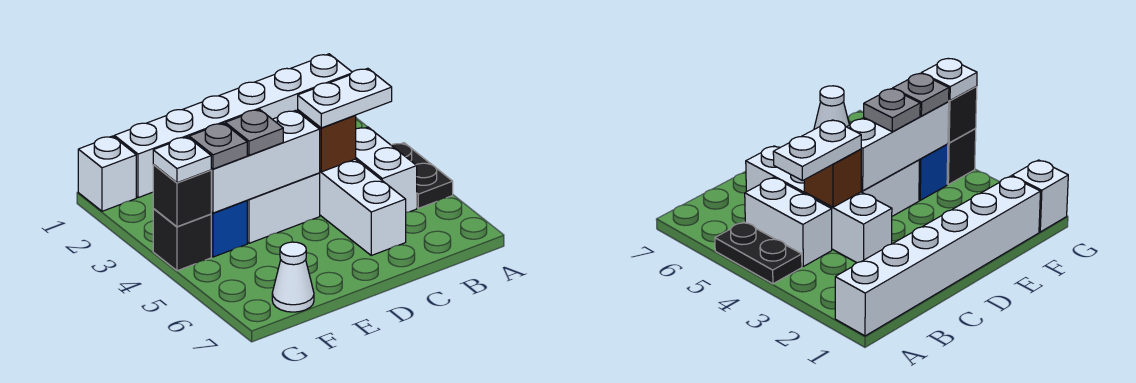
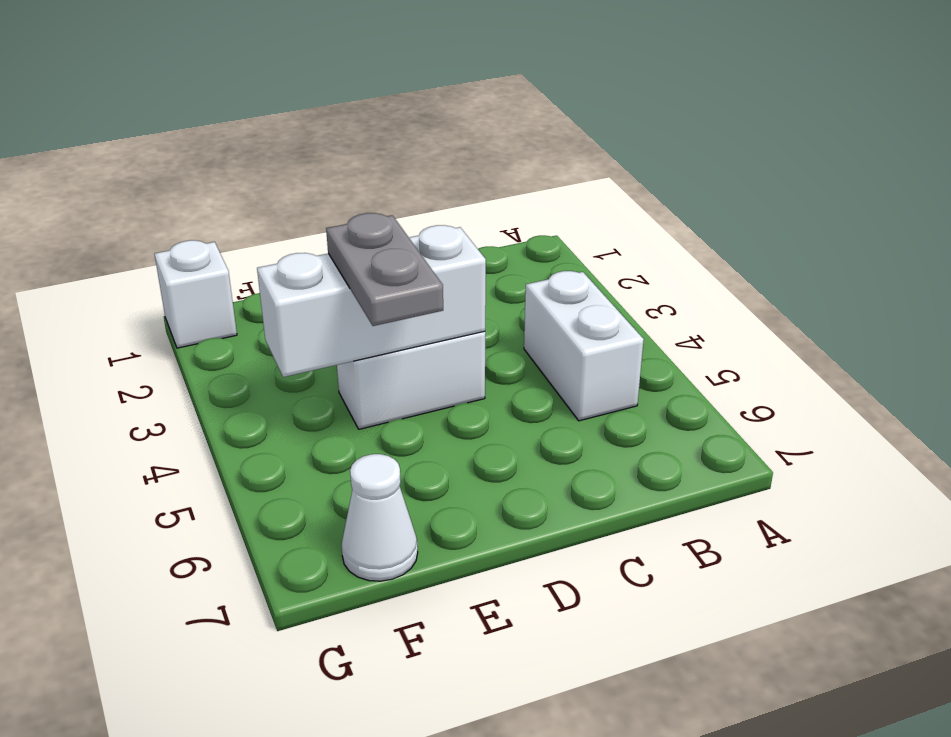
grey plate E4:E5 level 3 -> grey plate E4 level 3
none -> white brick A1:F1 level 1
none -> black plate A4:A5 level 1
none -> white brick C3:C6 level 1

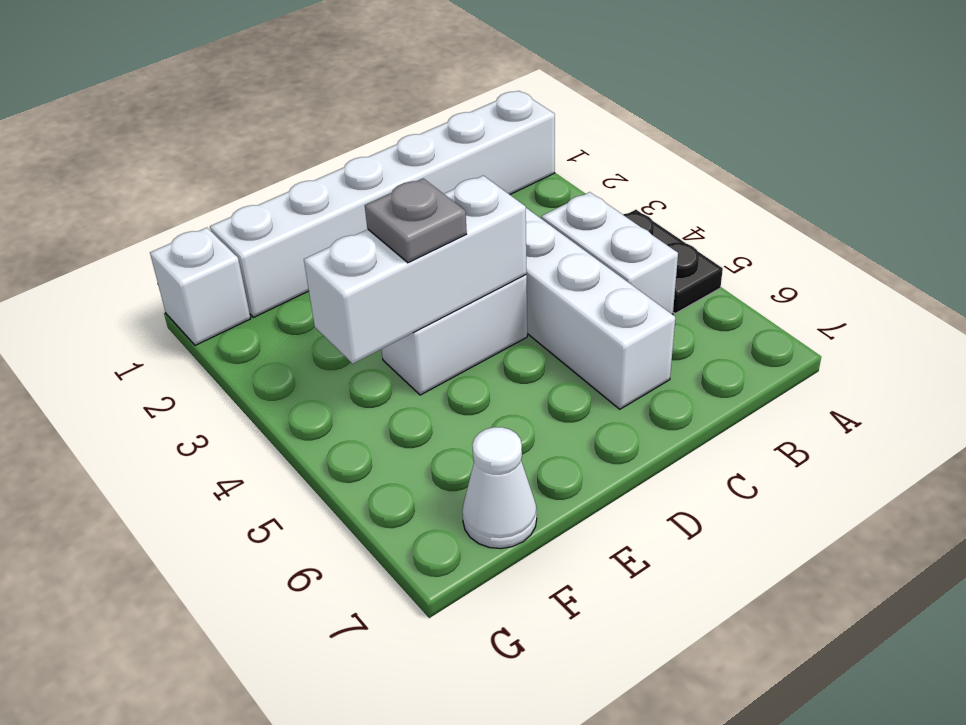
none -> blue brick F4 level 1
none -> black brick G4 level 1
none -> brown brick C4 level 2

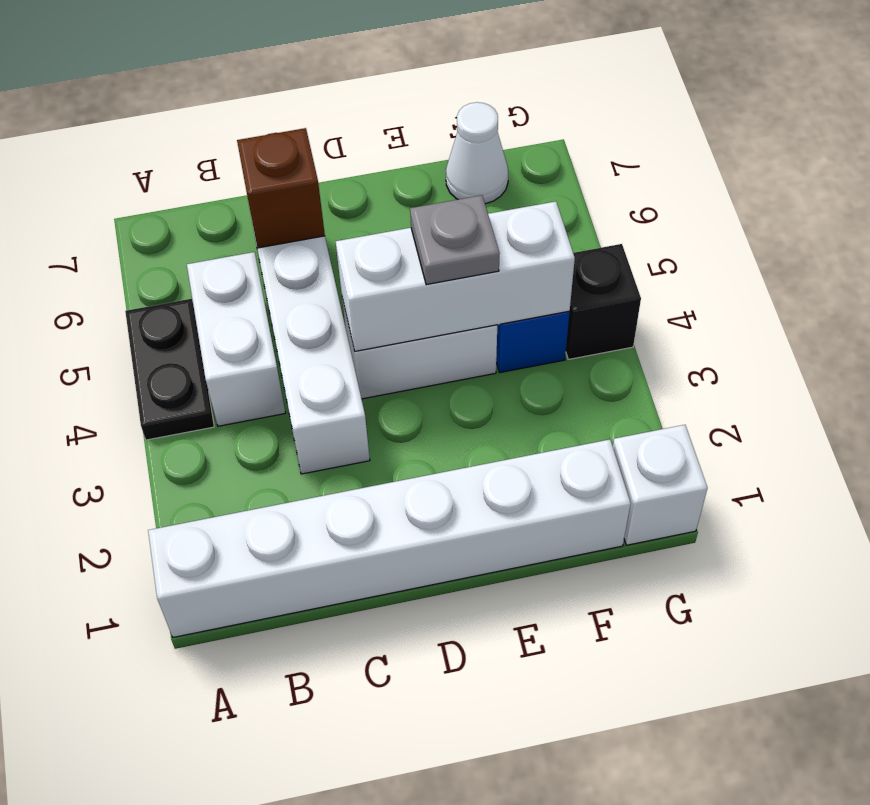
brown brick C6 level 2 -> brown brick C4 level 2
none -> black brick G4 level 2
none -> white plate B4:C4 level 3
none -> grey plate F4 level 3

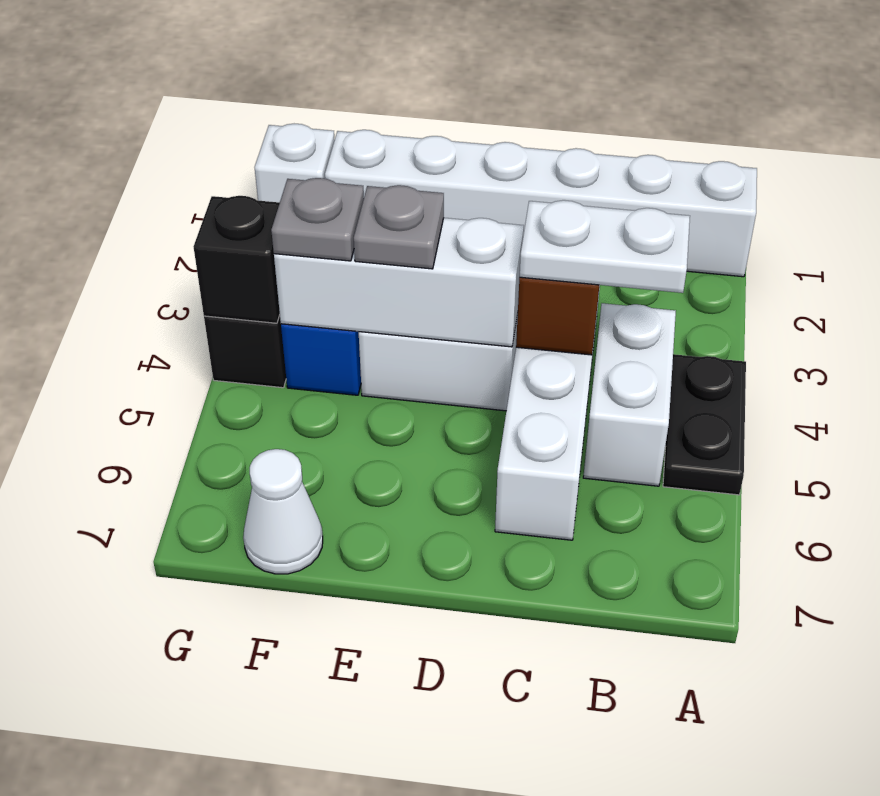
none -> white plate G4 level 3

